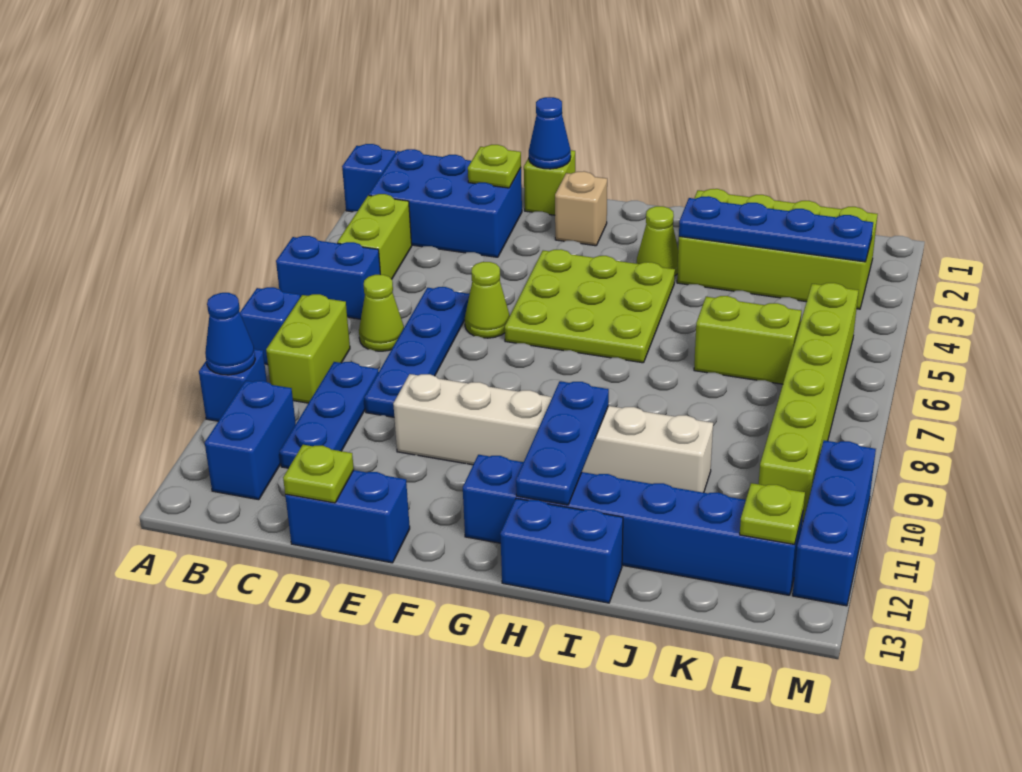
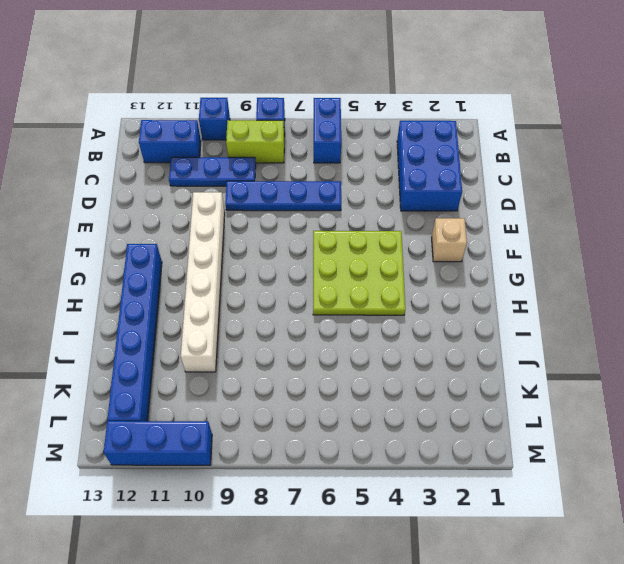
none -> blue brick A2 level 1
none -> lime brick B4:B5 level 1
none -> lime cone C7 level 1
none -> blue brick D13:E13 level 1

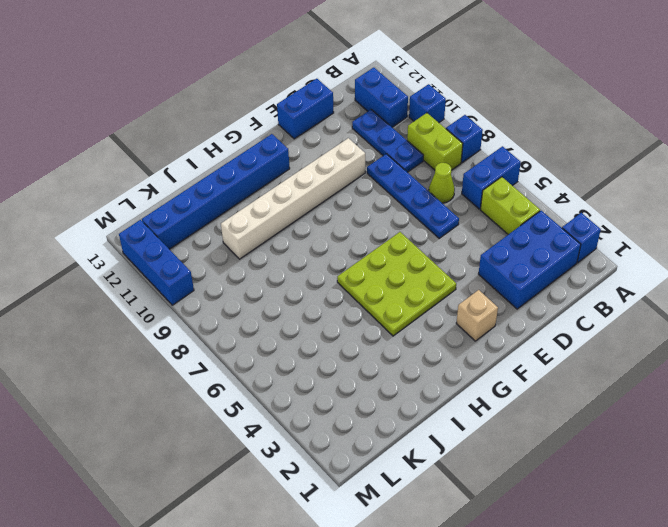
none -> lime brick E1 level 1
none -> lime cone E6 level 1
none -> lime cone H3 level 1
none -> blue brick H13:I13 level 1

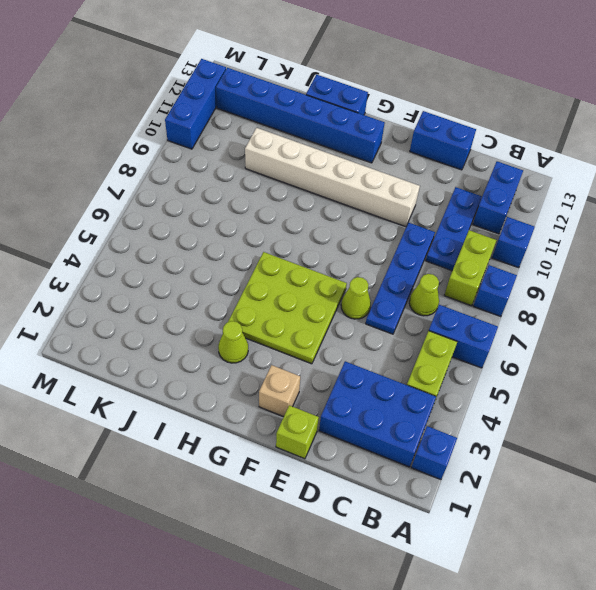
none -> lime brick I2:L3 level 1
none -> lime brick J6:K6 level 1
none -> lime brick L5:L10 level 1
none -> blue cone A10 level 2

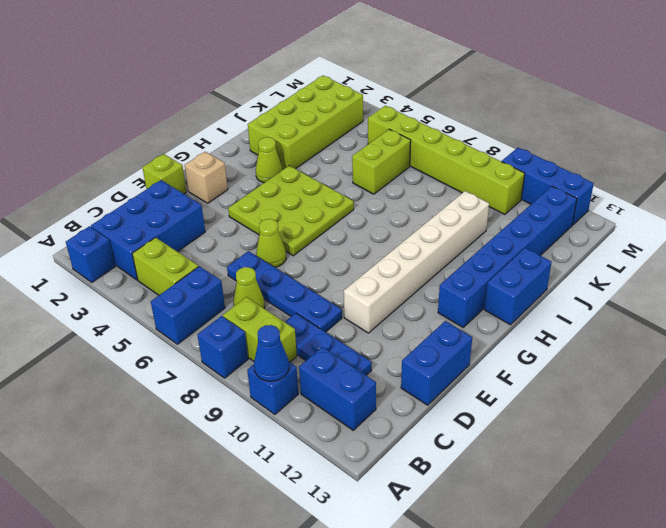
none -> lime plate D2 level 2
none -> lime plate D13 level 2
none -> blue cone E1 level 2
none -> blue plate H10:H12 level 2

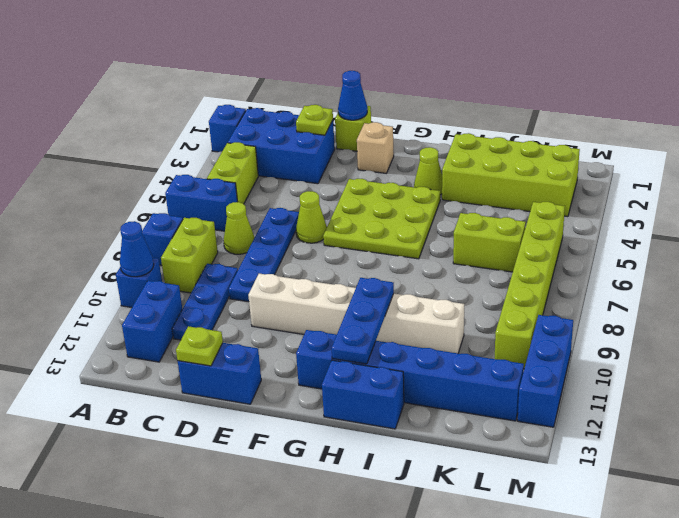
none -> blue plate I3:L3 level 2
none -> lime plate L12 level 2

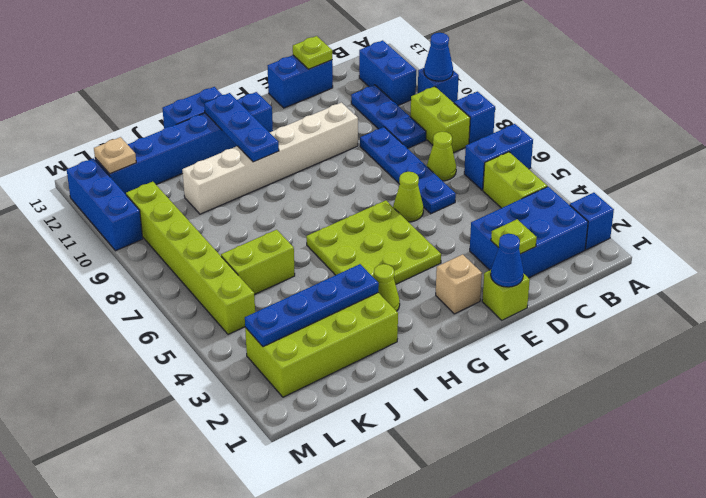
tan plate L12 level 2 -> lime plate L12 level 2

